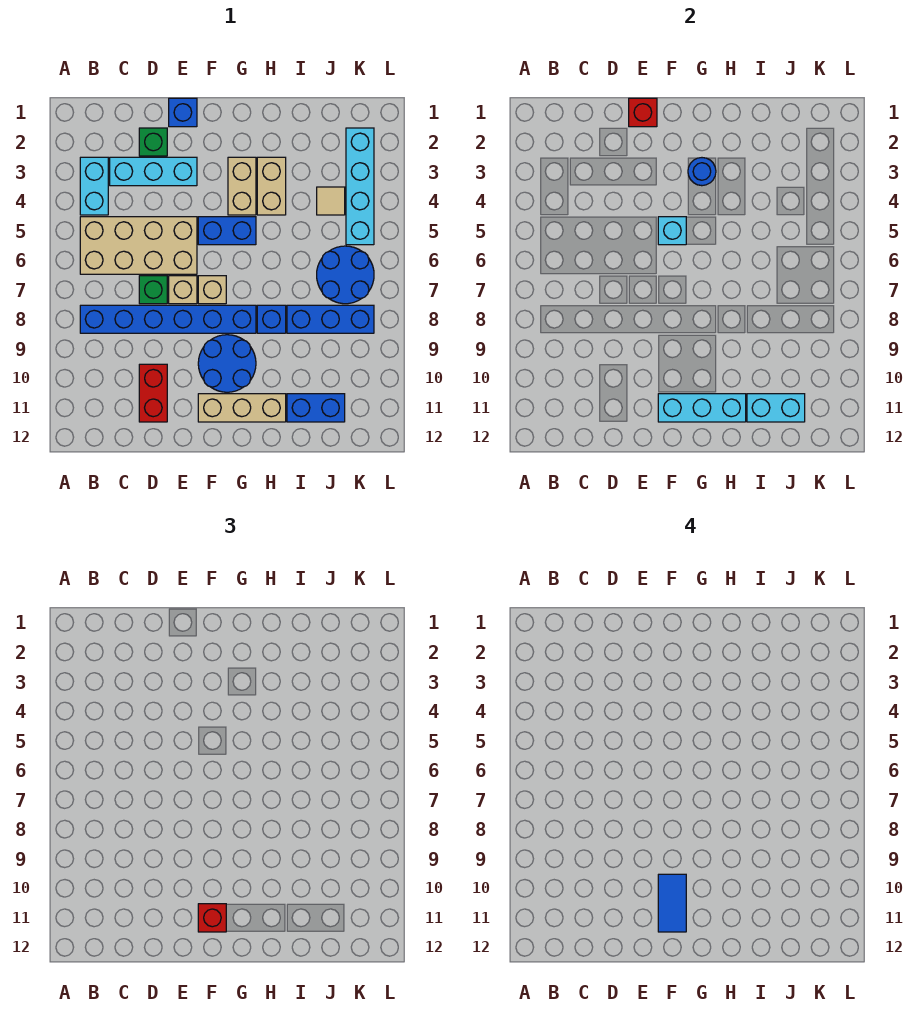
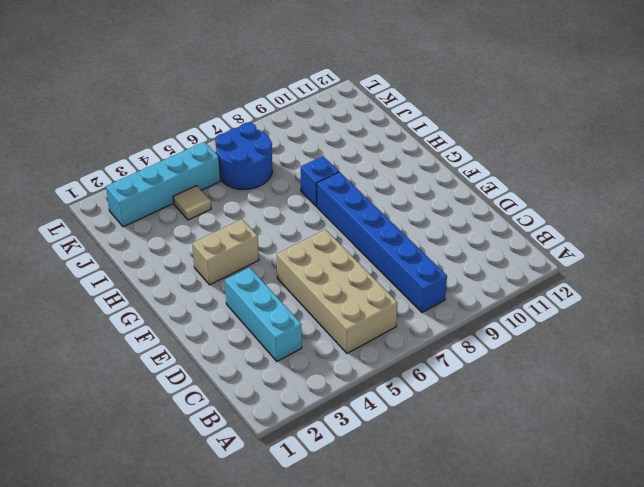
none -> cyan brick B3:B4 level 1
none -> green brick D2 level 1
none -> green brick D7 level 1

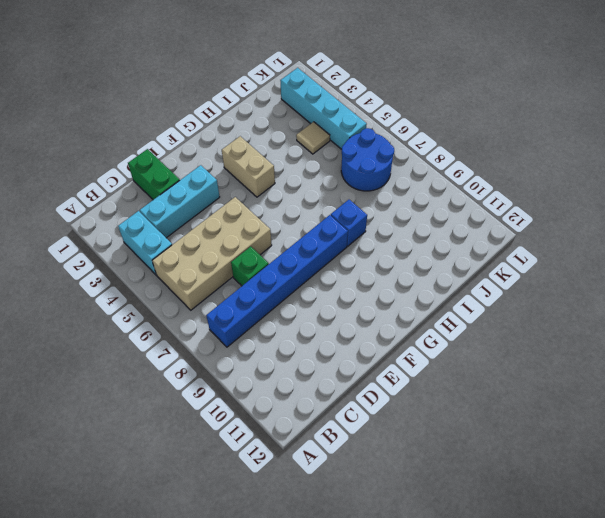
green brick D1:D2 level 1 -> green brick D2 level 1
none -> red brick D10:D11 level 1
none -> blue brick E1 level 1
none -> tan brick E7 level 1

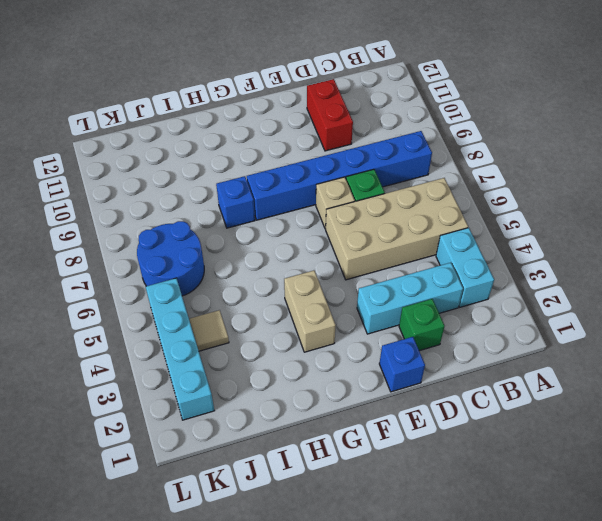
none -> blue brick F5:G5 level 1
none -> tan brick F7 level 1
none -> blue round brick F9:G10 level 1

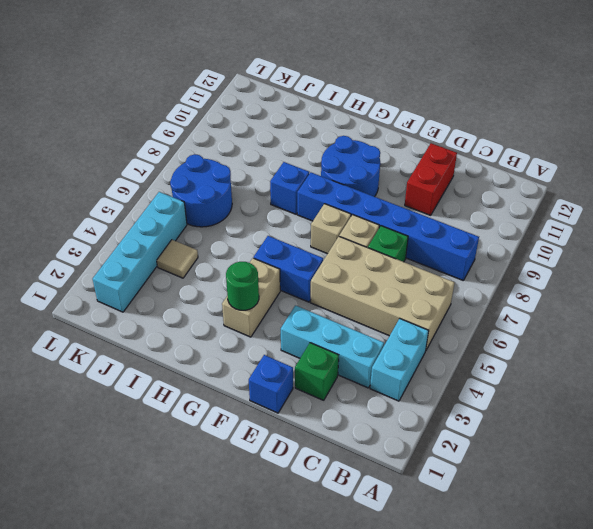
green round brick G3 level 2 -> blue round brick G3 level 2
none -> tan brick F11:H11 level 1
none -> tan brick H3:H4 level 1
none -> blue brick I8:K8 level 1

